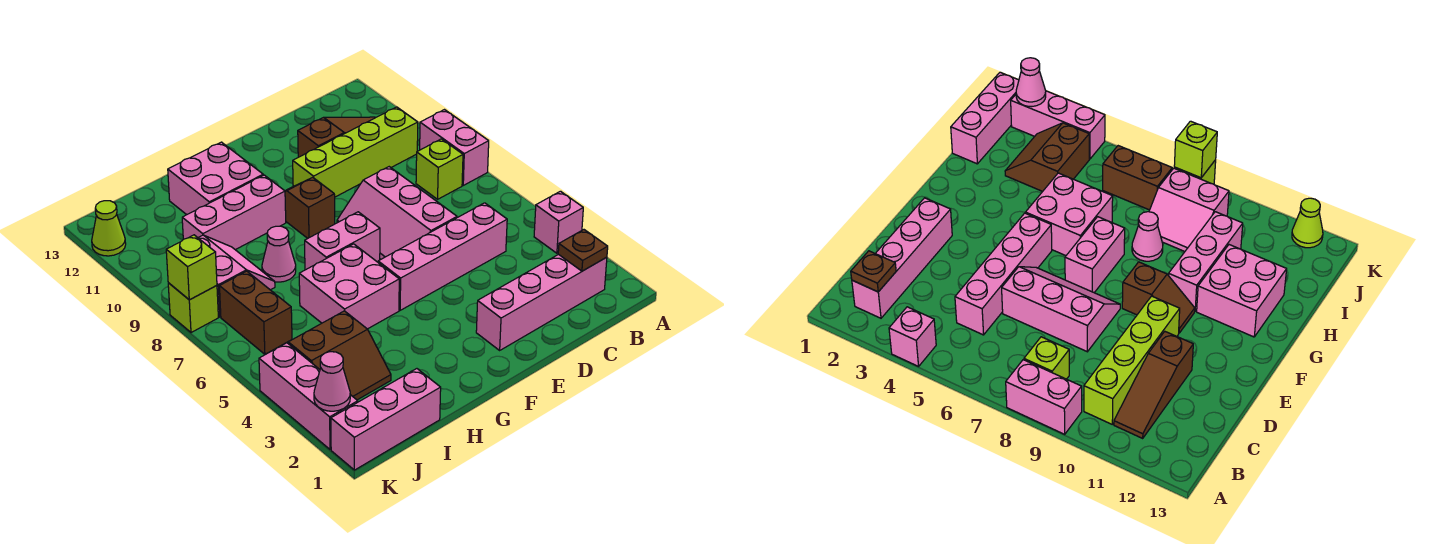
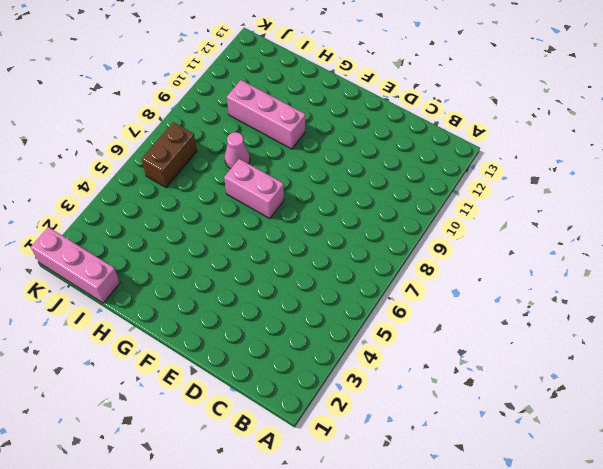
none -> pink brick A4 level 1
none -> pink brick A8:A9 level 1
none -> pink brick B2:E2 level 1

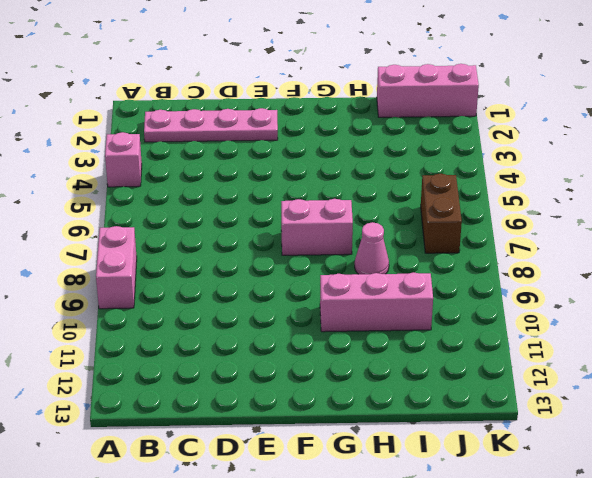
pink plate B2:E2 level 1 -> pink brick B2:E2 level 1
none -> lime brick B8 level 1
none -> lime brick B10:E10 level 1
none -> brown slope B11:D11 level 1 top D

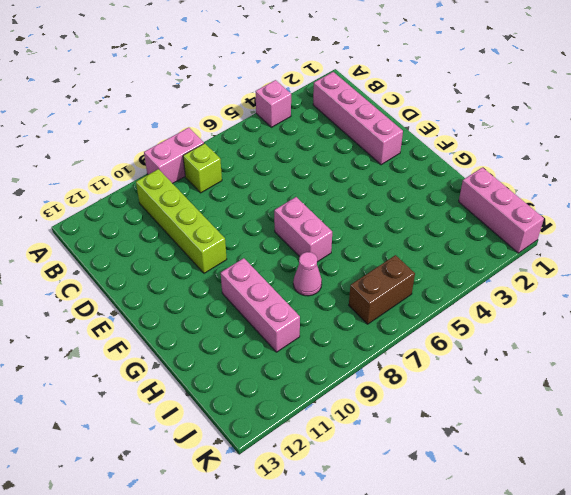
none -> brown slope B11:D11 level 1 top D
none -> pink brick C5:F5 level 1
none -> pink slope D6:E8 level 1 top D

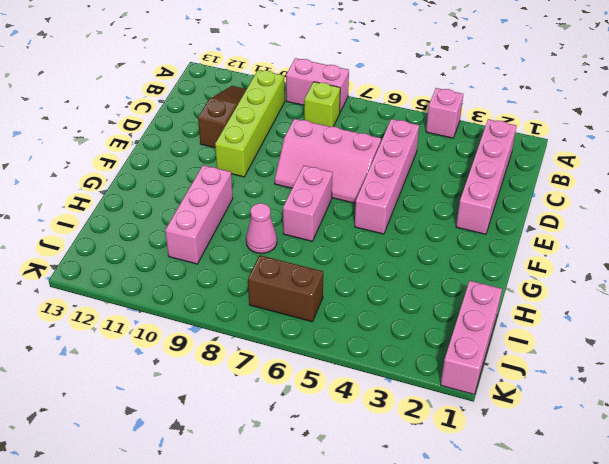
none -> brown slope F9:F10 level 1 top 9
none -> pink brick G5:H6 level 1
none -> pink brick G11:H12 level 1

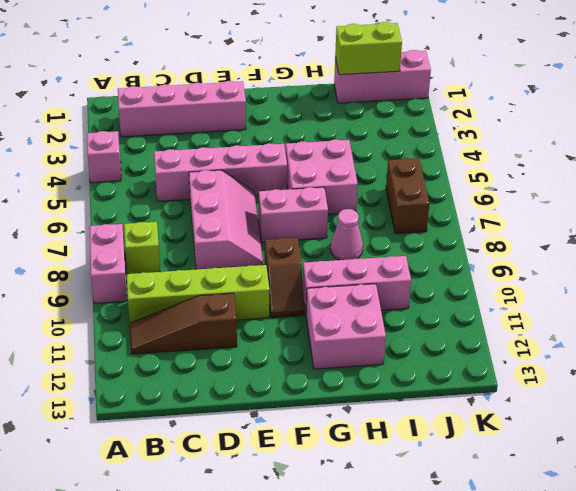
lime brick I1:J1 level 2 -> none
none -> brown slope I3:J4 level 1 top 4
none -> pink slope I8:J9 level 1 top J
none -> pink brick K2:K4 level 1

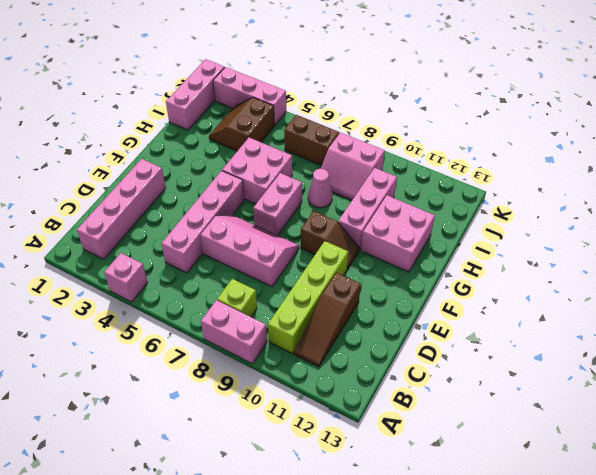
none -> lime brick K8 level 1
none -> lime cone K12 level 1
none -> brown plate B2 level 2

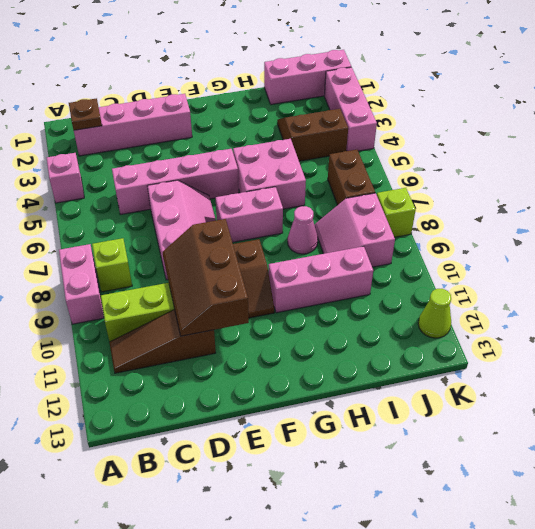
brown slope D9:E11 level 2 top E -> none
none -> pink brick G11:H12 level 1
none -> pink cone K2 level 2
none -> lime brick K8 level 2

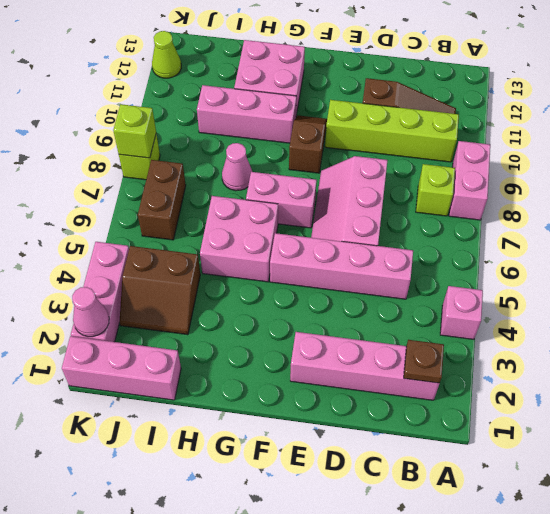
none -> pink slope I8:J9 level 1 top J

